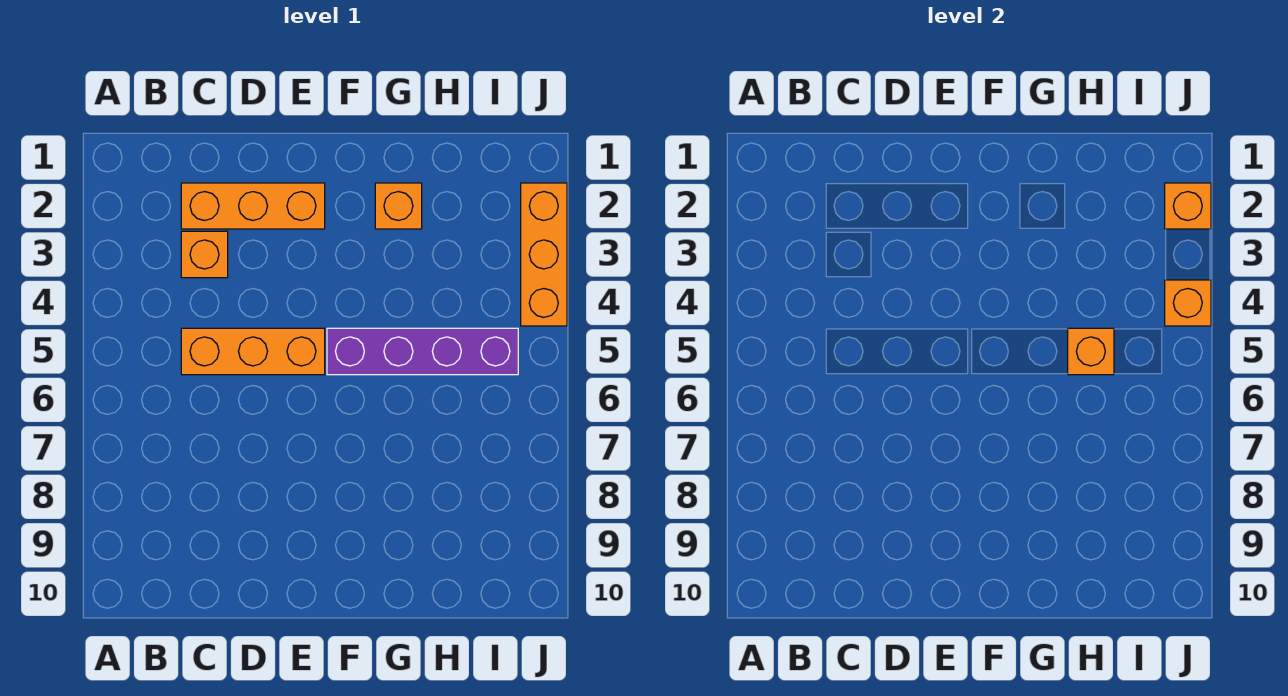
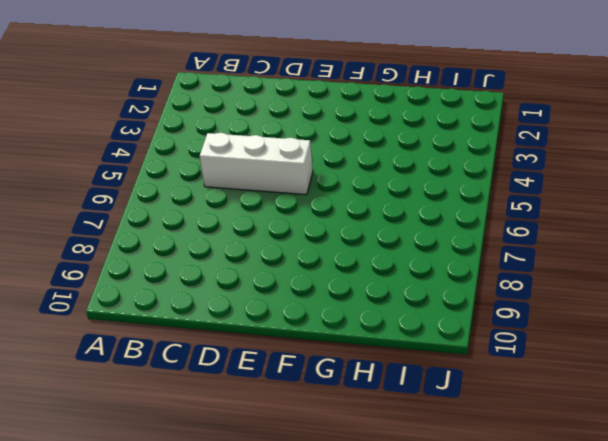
white brick C5:E5 level 1 -> orange brick C5:E5 level 1
none -> orange brick C2:E2 level 1
none -> orange brick C3 level 1

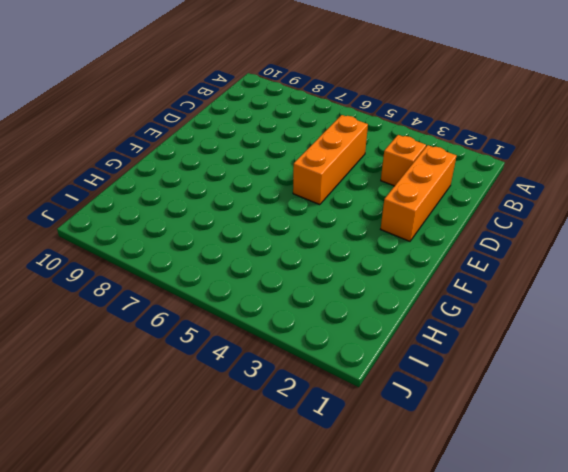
none -> purple brick F5:I5 level 1
none -> orange brick G2 level 1

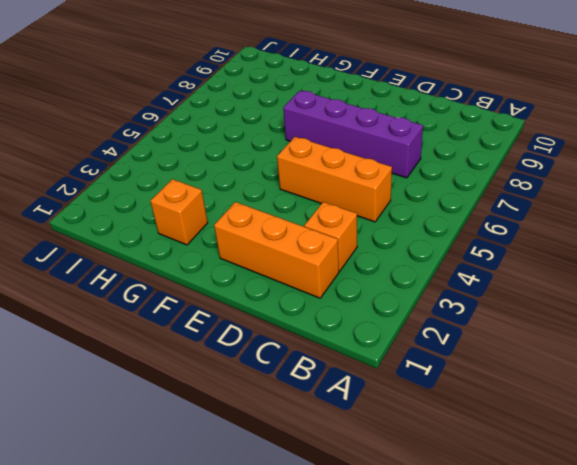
purple brick C7:F7 level 1 -> purple brick F5:I5 level 1
none -> orange brick J2:J4 level 1
none -> orange brick H5 level 2

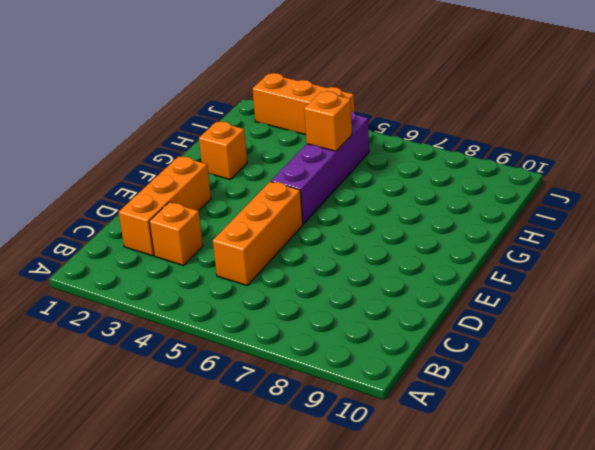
none -> orange brick J2 level 2
none -> orange brick J4 level 2

